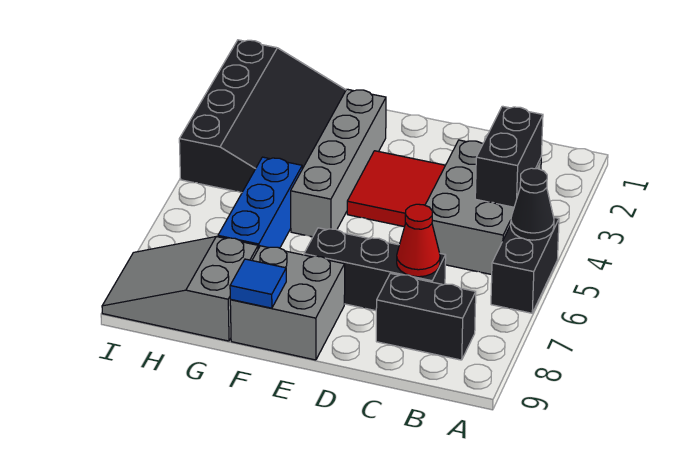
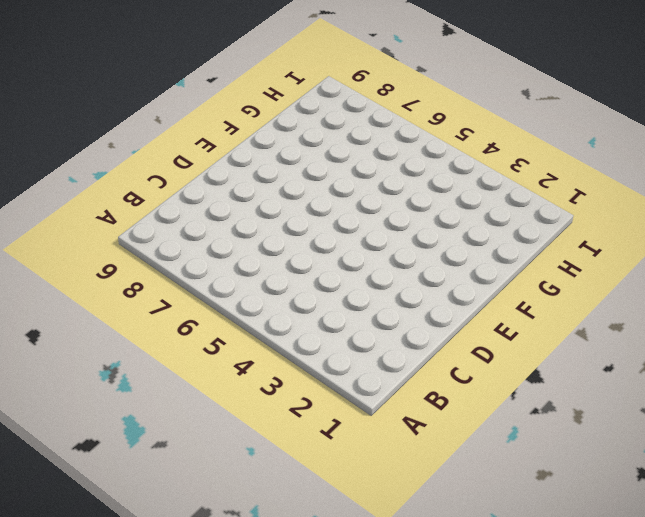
none -> black brick A5:A6 level 1
none -> grey brick B3:C5 level 1
none -> black brick B8:C8 level 1

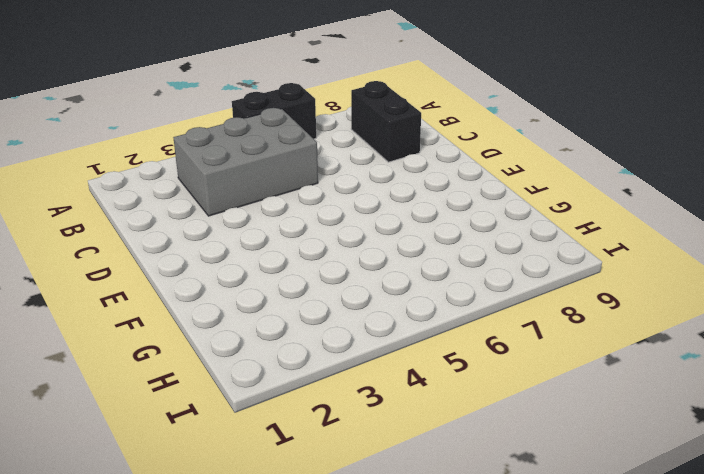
none -> black brick C7:E7 level 1
none -> red tile D3:E4 level 1
none -> grey brick E8:F9 level 1

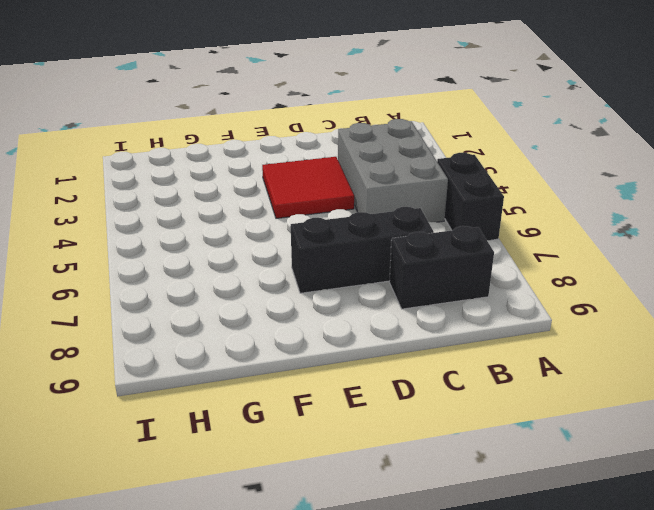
none -> grey brick E8:F9 level 1
none -> grey brick F2:F5 level 1
none -> black slope G1:I4 level 1 top I

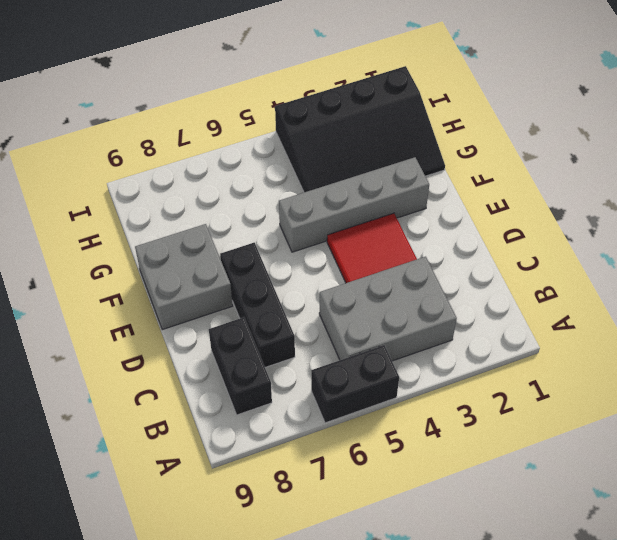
none -> blue brick G5:G7 level 1
none -> grey slope G8:I9 level 1 top G
none -> black cone A5 level 2

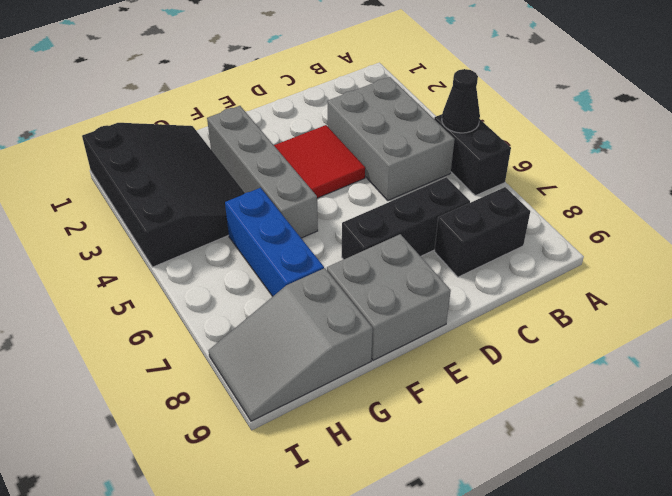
none -> black brick B3:B4 level 2
none -> red cone C7 level 2
none -> blue tile F9 level 2

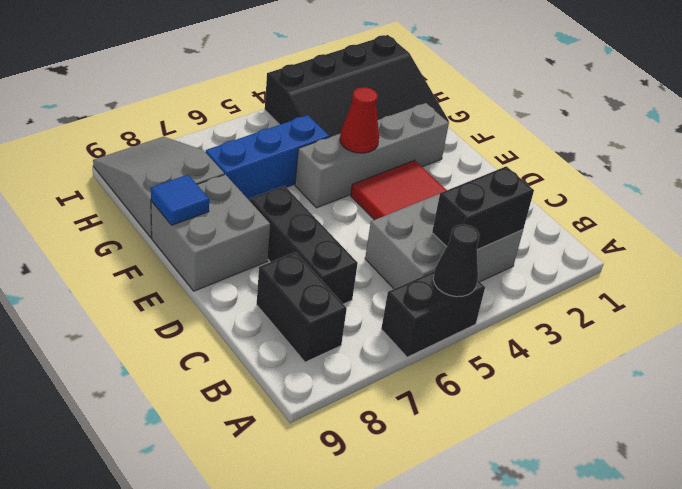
red cone F4 level 2 -> red cone C7 level 2

